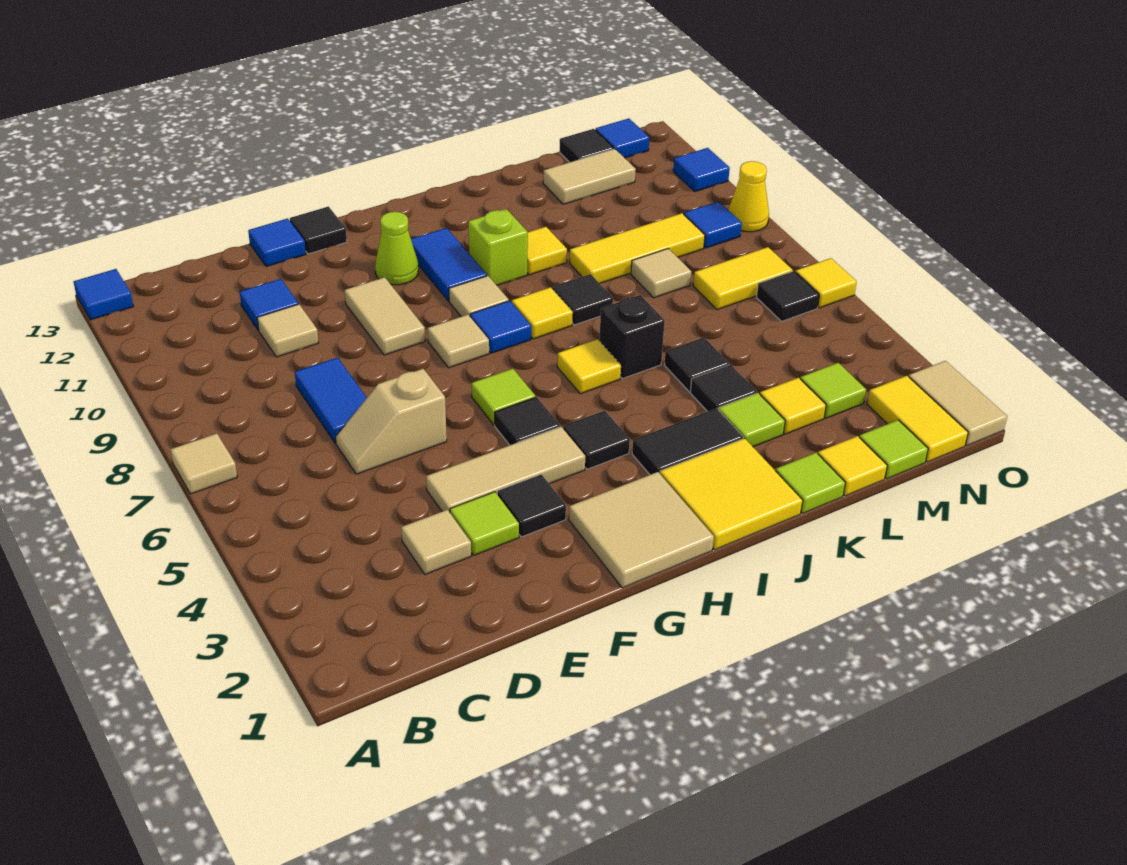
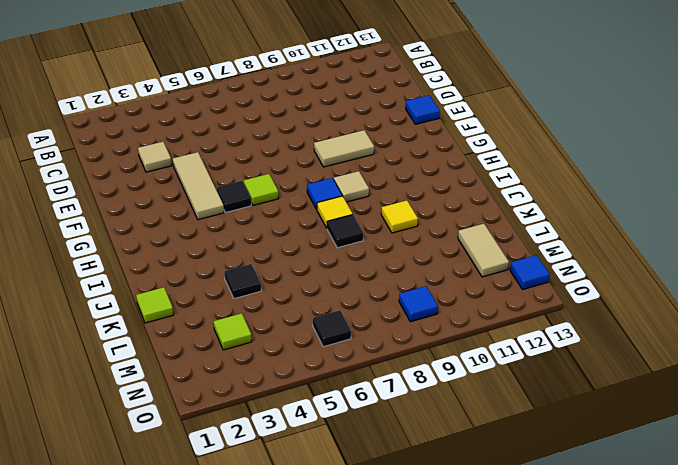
none -> tan tile A7 level 1
none -> blue tile A13 level 1
none -> tan slope D6:E6 level 1 top E
none -> blue tile D7:D8 level 1

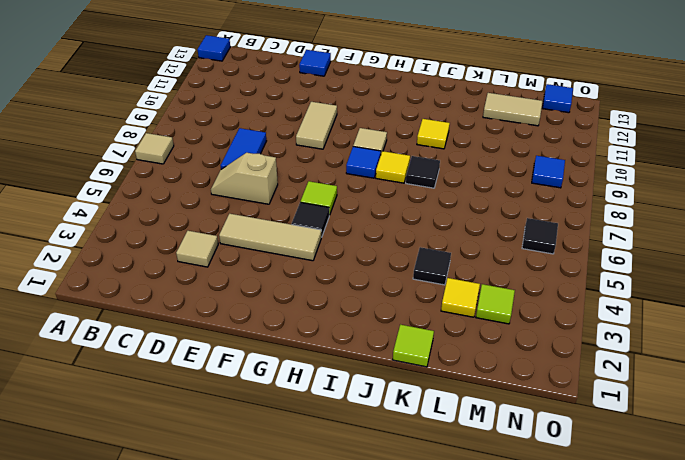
none -> tan tile D10 level 1
none -> blue tile D11 level 1
none -> lime tile E3 level 1
none -> black tile F3 level 1

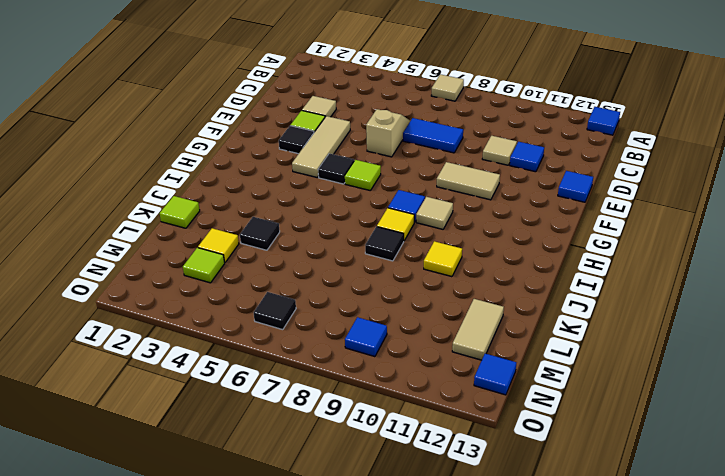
none -> black tile F13 level 1
none -> tan tile G1:H2 level 1
none -> tan tile G8 level 1
none -> lime cone G11 level 1

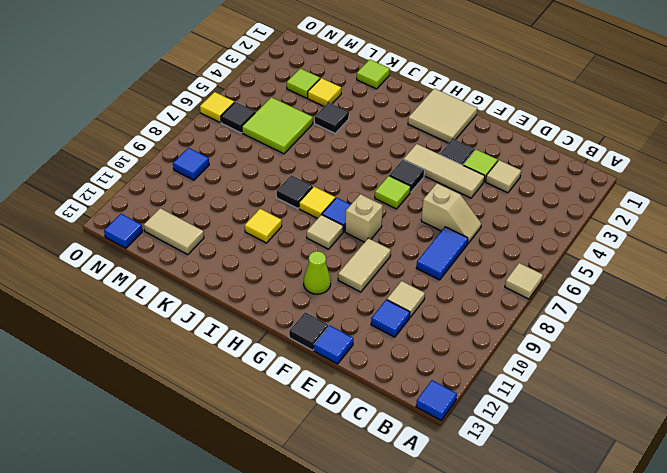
tan brick G8 level 1 -> tan tile G8 level 1
lime tile L5:M6 level 1 -> none
none -> black tile H4 level 1
none -> blue tile H10:H11 level 1
none -> yellow tile I1:J2 level 1
none -> black tile I3:J3 level 1

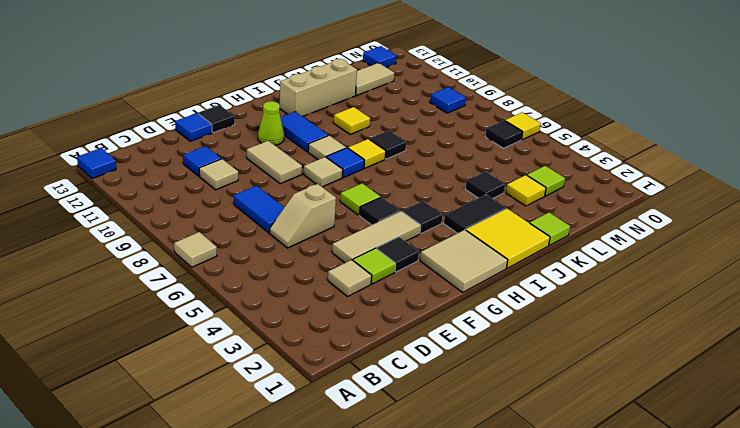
tan brick I12:K12 level 1 -> none
none -> yellow tile I6 level 1
none -> lime brick I10 level 1
none -> black brick J6 level 1
none -> lime tile K3 level 1

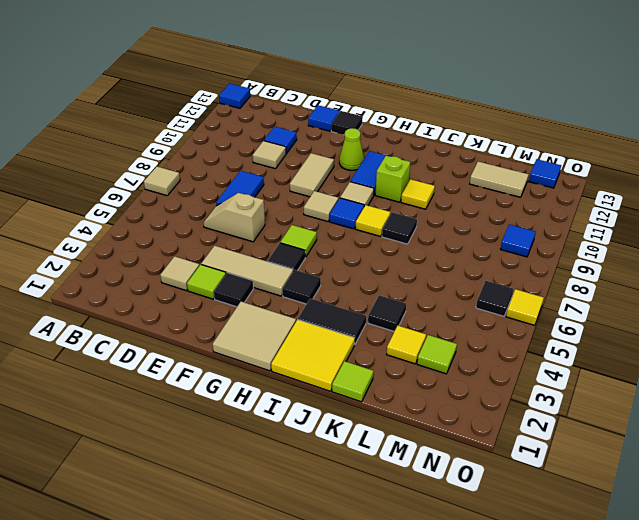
none -> yellow tile I6 level 1
none -> black brick J6 level 1
none -> lime tile K3 level 1
none -> black tile K5 level 1

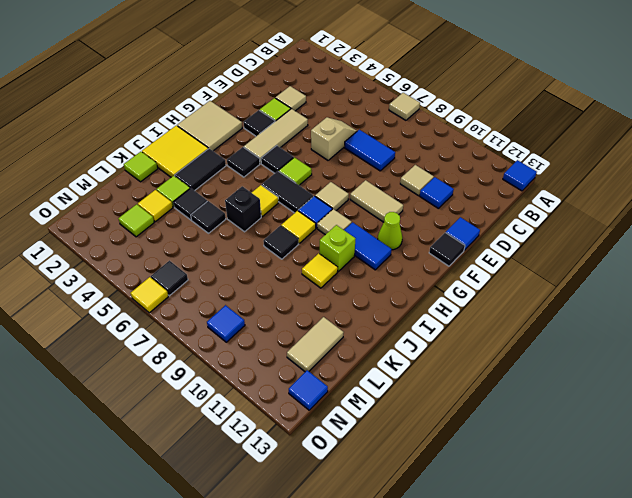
black tile H6:H7 level 1 -> none
none -> yellow tile K9:M9 level 1
none -> yellow tile L1 level 1
none -> tan tile L8 level 1
none -> lime tile M1 level 1

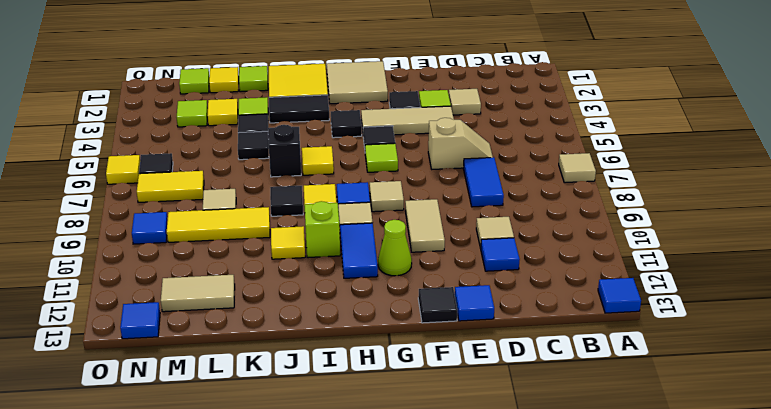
none -> black tile M13 level 1
none -> yellow tile N1:N2 level 1
none -> tan tile O1:O2 level 1
none -> yellow cone O9 level 1

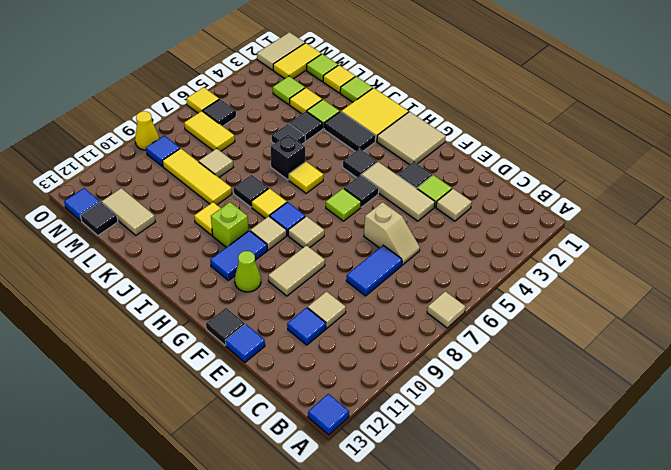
none -> blue tile O11 level 1

